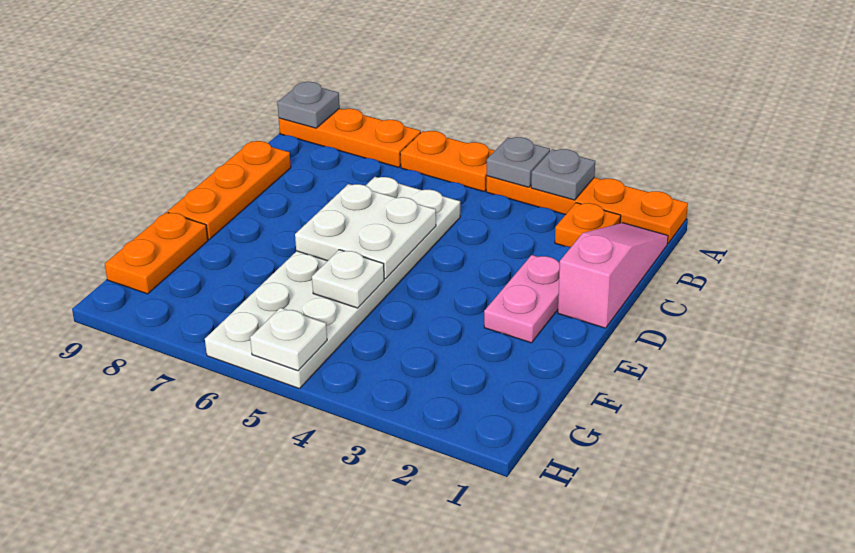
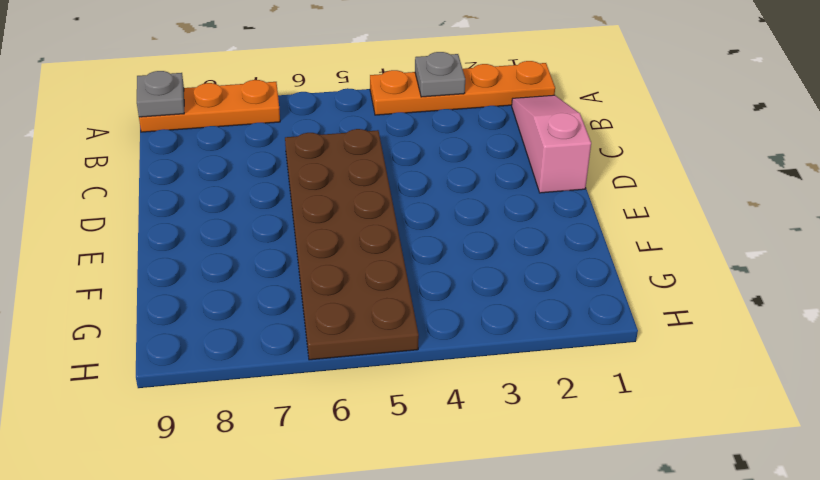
brown plate C5:H6 level 1 -> white plate C5:H6 level 1
none -> orange plate A5:A6 level 1
none -> orange plate B2 level 1
none -> orange plate C9:E9 level 1

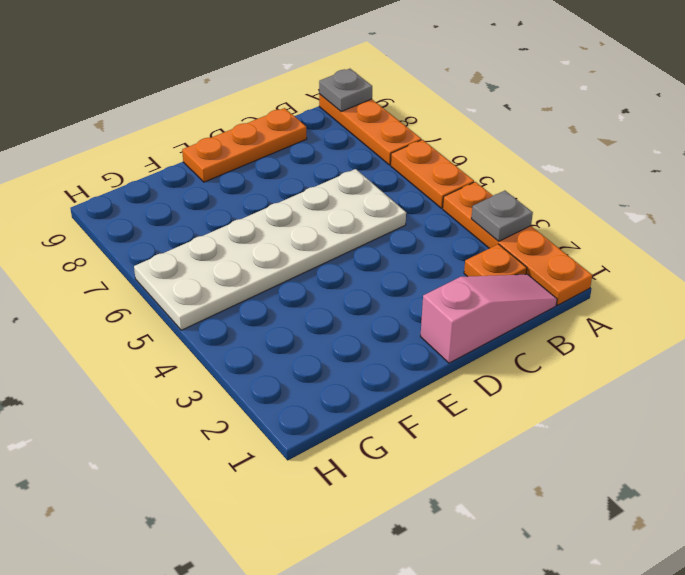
none -> pink plate D2:E2 level 1
none -> orange plate F9:G9 level 1
none -> grey plate A4 level 2

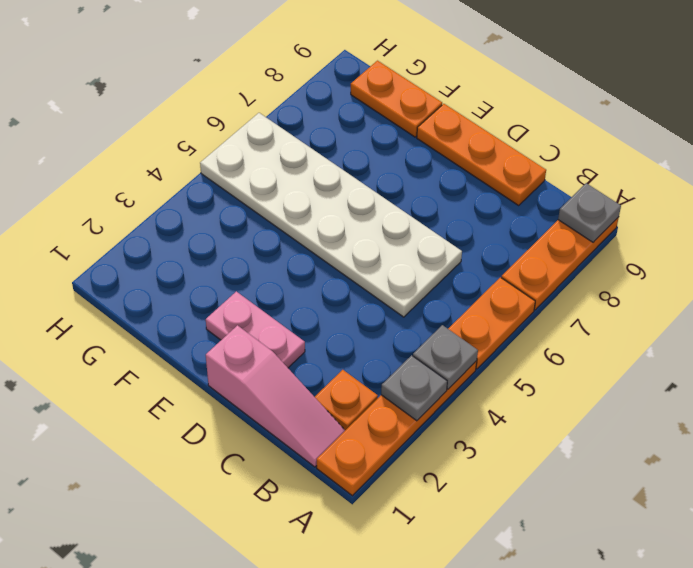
none -> white plate D5:E6 level 2
none -> white plate F5 level 2
none -> white plate H5 level 2

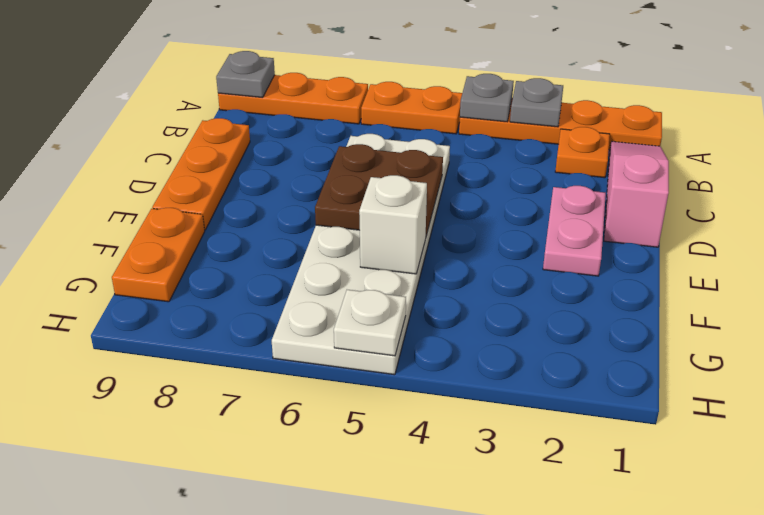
brown plate D5:E6 level 2 -> white plate D5:E6 level 2
white brick F5 level 2 -> white plate F5 level 2

